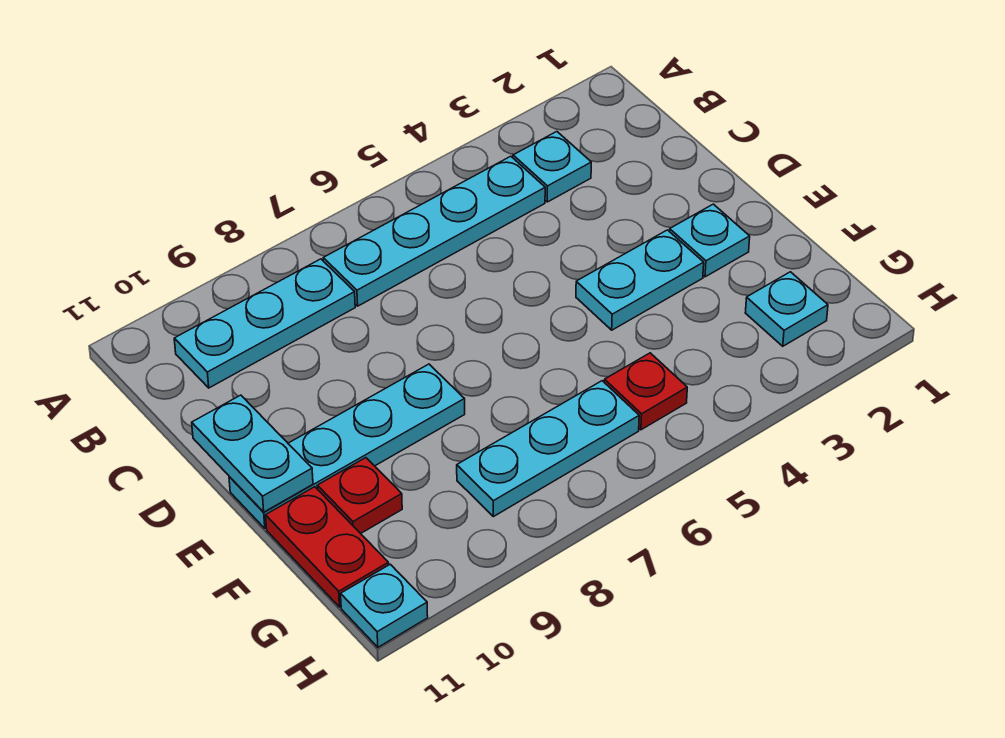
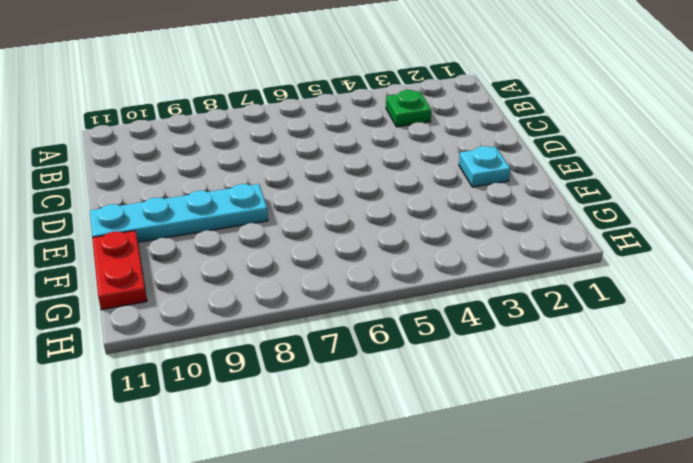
green plate B3 level 1 -> cyan plate B3 level 1
none -> cyan plate B4:B7 level 1
none -> cyan plate B8:B10 level 1
none -> cyan plate E3:E4 level 1

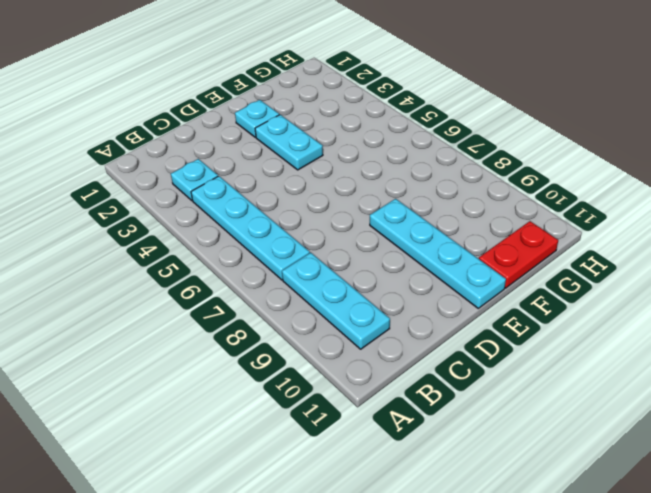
none -> red plate F10 level 1
none -> cyan plate G2 level 1
none -> red plate G5 level 1

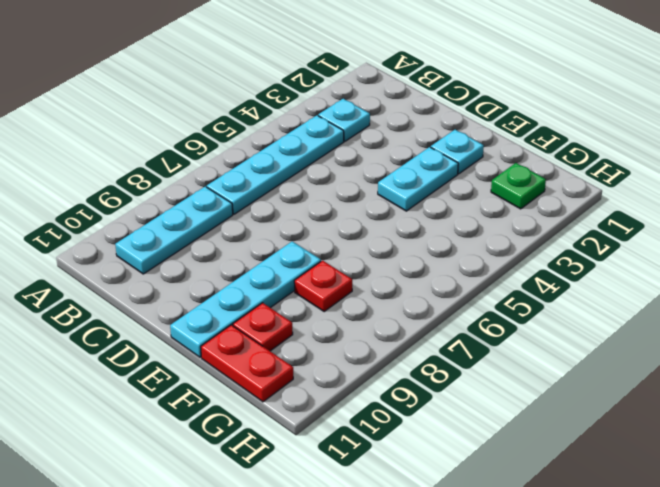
red plate F8 level 1 -> red plate G5 level 1
green plate G2 level 1 -> cyan plate G2 level 1
none -> cyan plate G6:G8 level 1
none -> cyan plate H11 level 1
none -> cyan plate D11:E11 level 2

